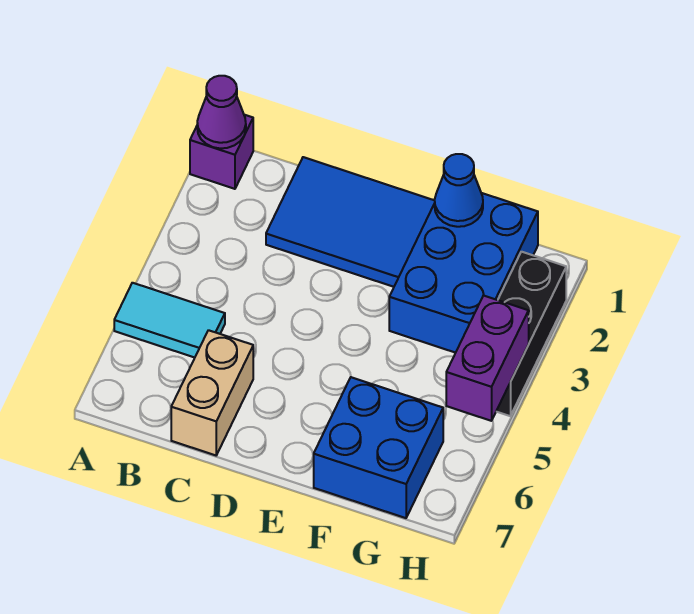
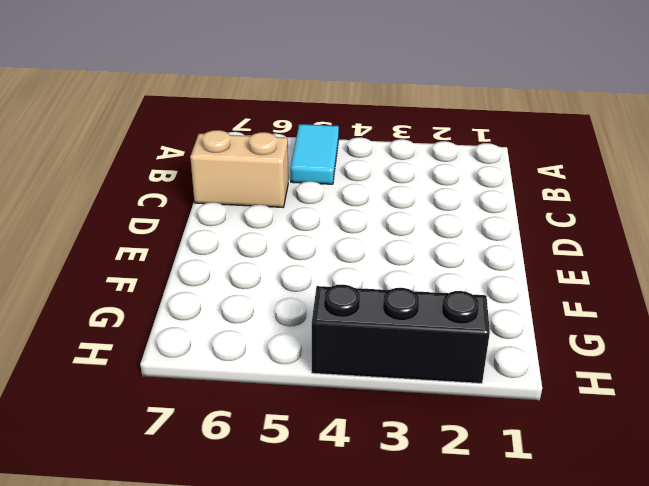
none -> purple brick A1 level 1
none -> blue tile C1:E2 level 1

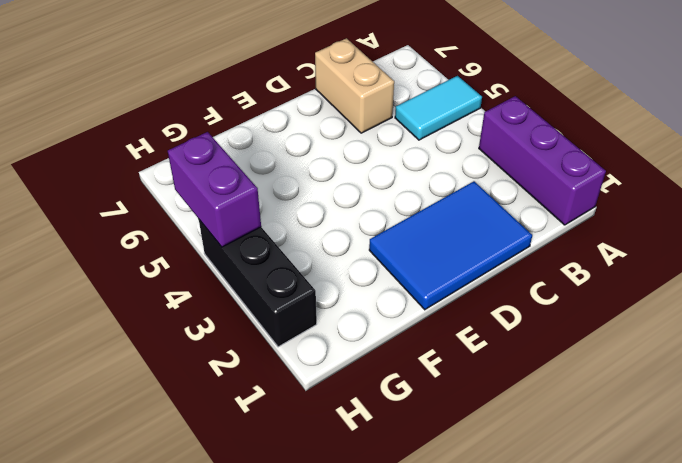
purple brick A1:A3 level 1 -> purple brick A1 level 1
none -> blue brick F1:G3 level 1
none -> blue brick F6:G7 level 1

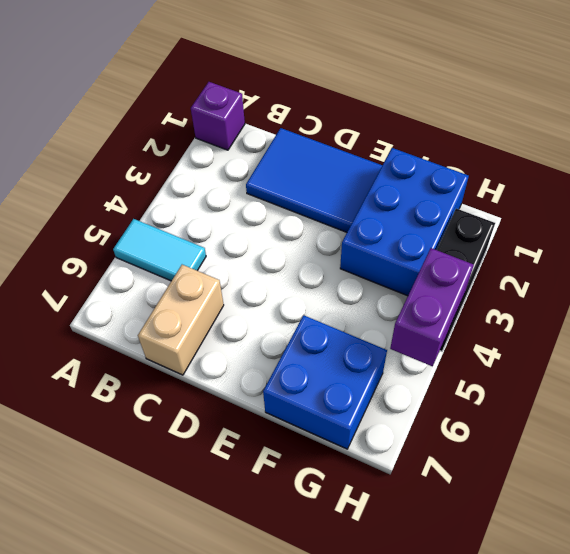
none -> purple cone A1 level 2
none -> blue cone F1 level 2

